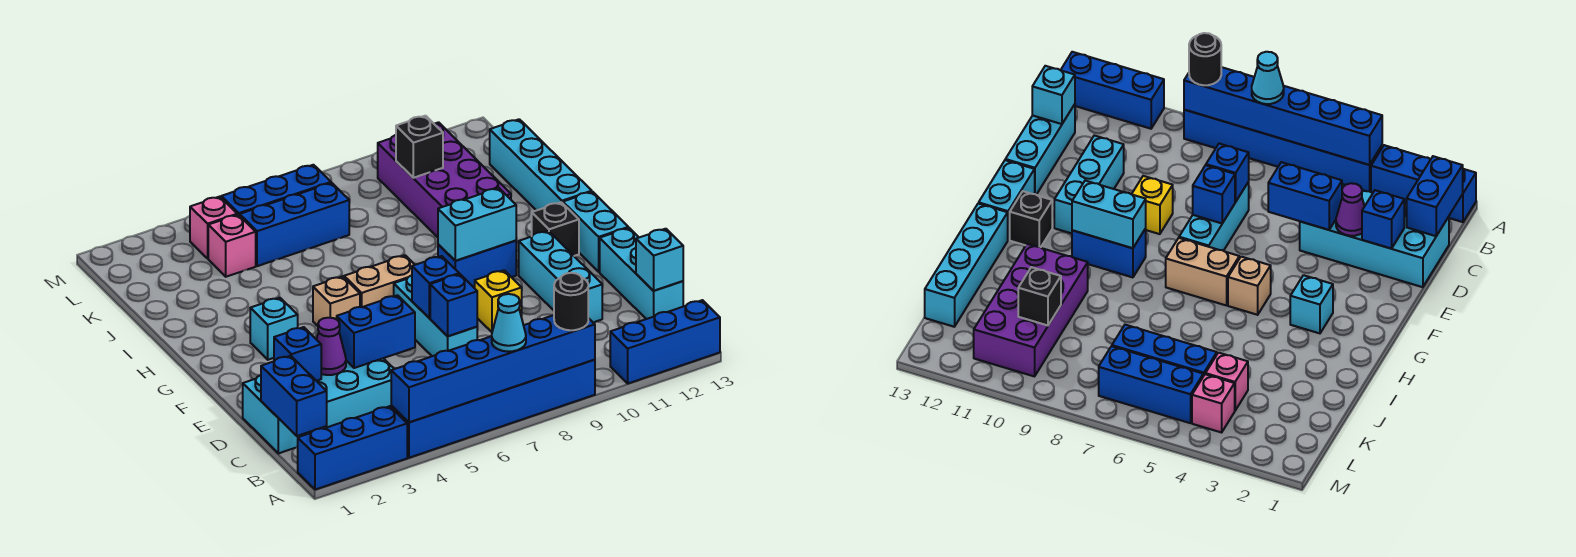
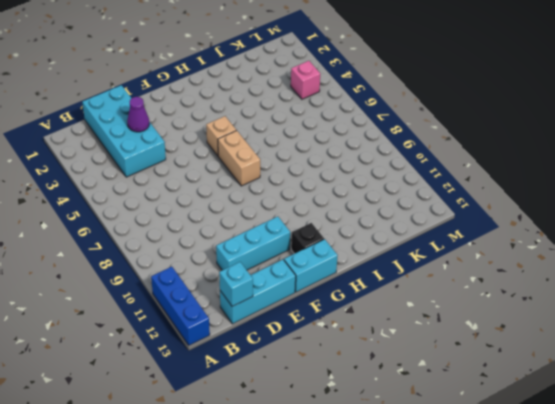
none -> blue brick A1:A3 level 1
none -> blue brick A4:A9 level 1
none -> cyan brick D7:F7 level 1
none -> yellow brick E9 level 1

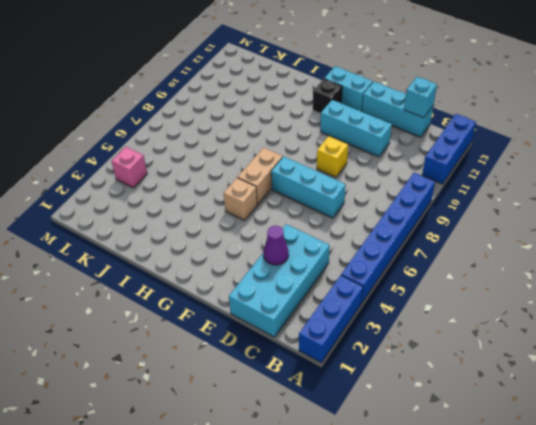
none -> cyan brick G3 level 1
none -> blue brick G9:G10 level 1
none -> cyan brick H13:K13 level 1
none -> purple brick I10:L11 level 1

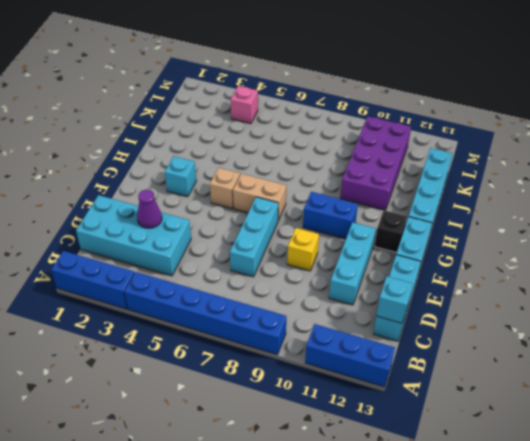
none -> pink brick K4 level 1
none -> blue brick K5:K7 level 1
none -> blue brick L5:L7 level 1
none -> blue brick A4:A9 level 2

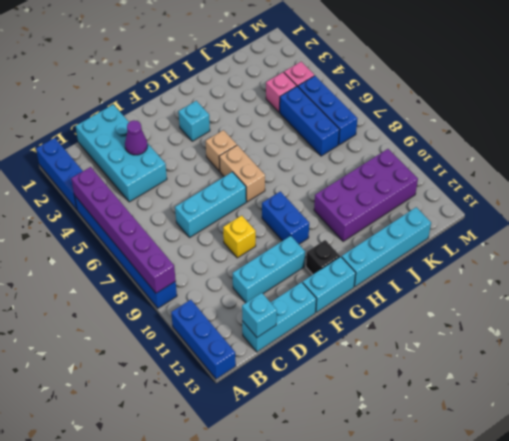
purple brick A4:A9 level 2 -> blue brick A4:A9 level 2
none -> blue brick B1:C1 level 2
none -> blue brick D2 level 2
none -> blue brick D4:D5 level 2
none -> blue brick D7 level 2

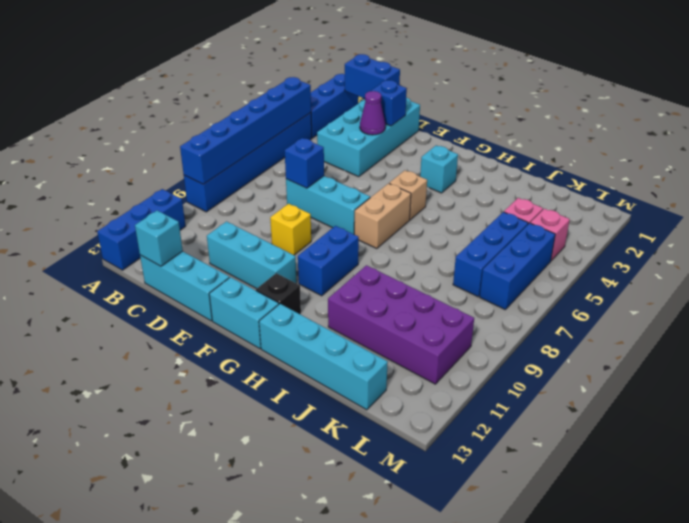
none -> blue brick D4:D5 level 2
none -> blue brick E7 level 2
none -> cyan brick G9:G10 level 2
none -> black brick K10 level 2

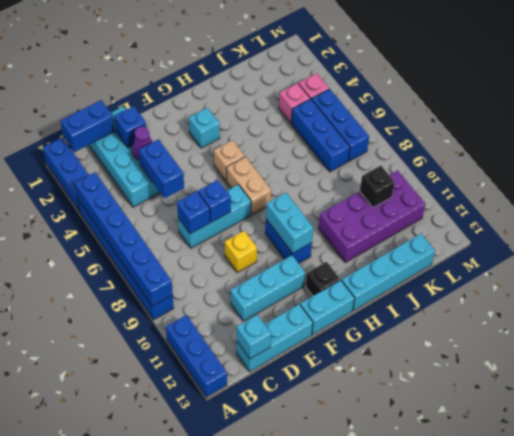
none -> cyan cone A7 level 3
none -> black round brick A9 level 3

